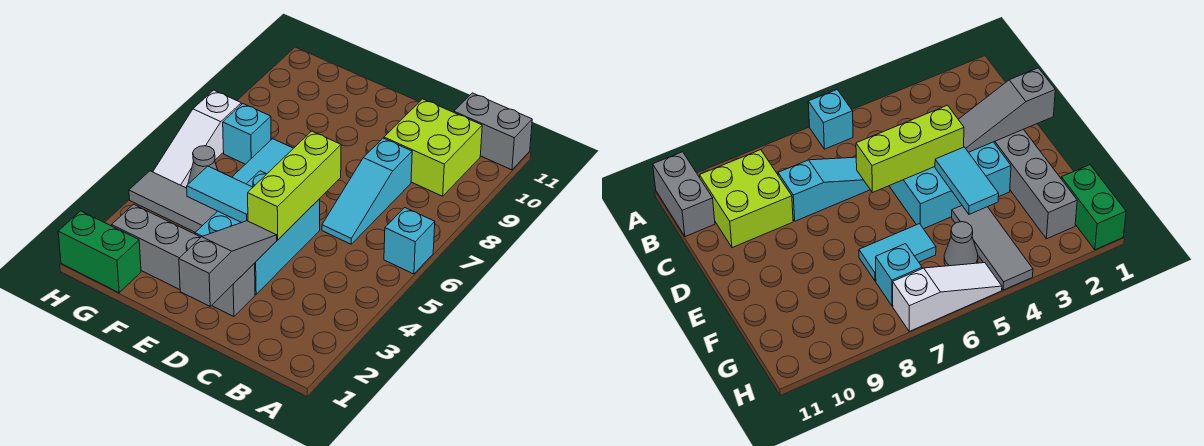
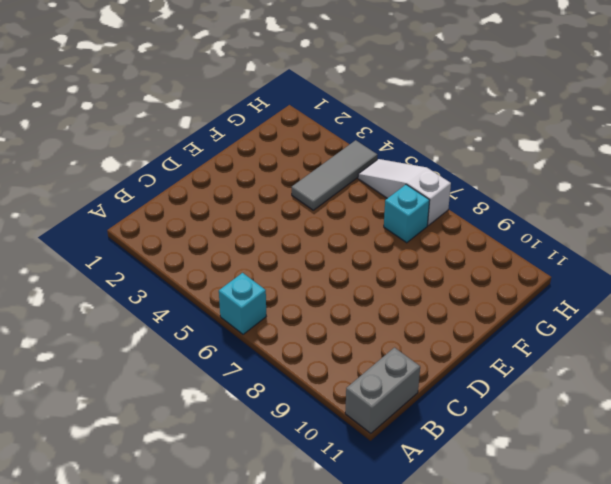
none -> lime brick B9:C10 level 1
none -> cyan slope C6:C8 level 1 top 8
none -> grey brick D2:G2 level 1

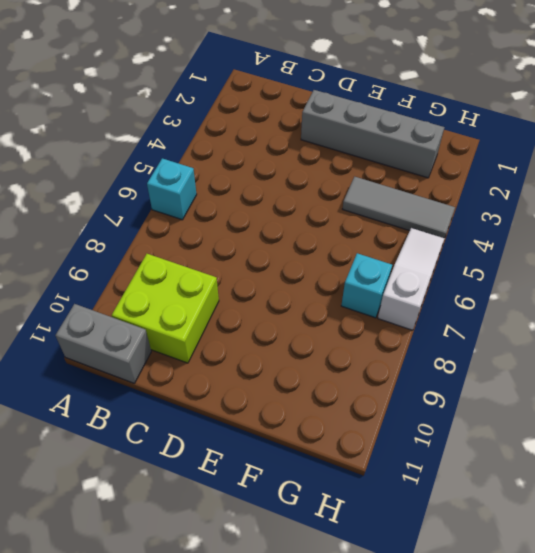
none -> cyan slope C6:C8 level 1 top 8
none -> cyan brick D3:E5 level 1
none -> cyan tile F6:F7 level 1

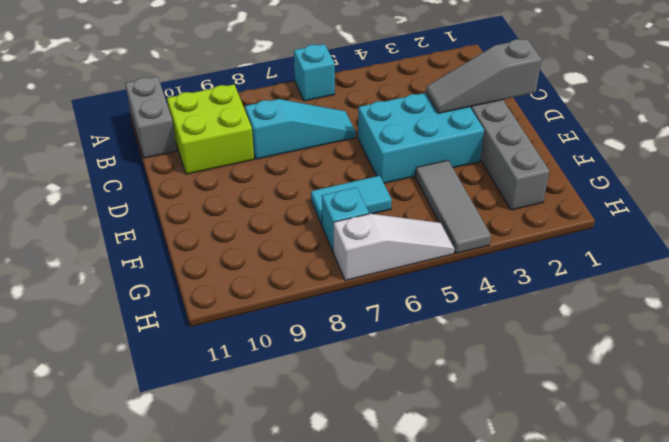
none -> green brick G1:H1 level 1
none -> grey cone G5 level 1
none -> lime brick D4:D6 level 2

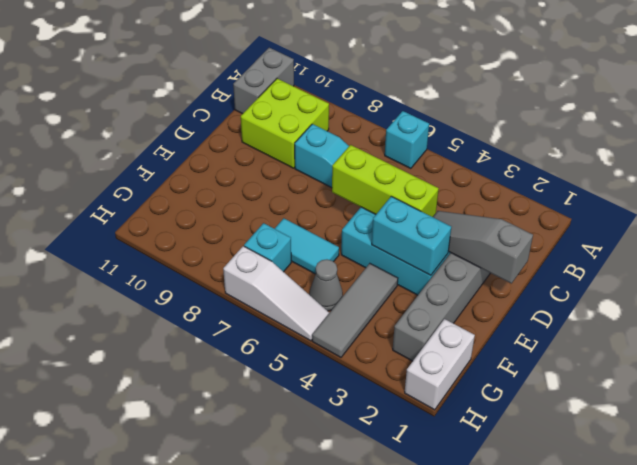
cyan brick E3:E4 level 2 -> cyan tile E4:F4 level 2
white brick G1:H1 level 1 -> green brick G1:H1 level 1

